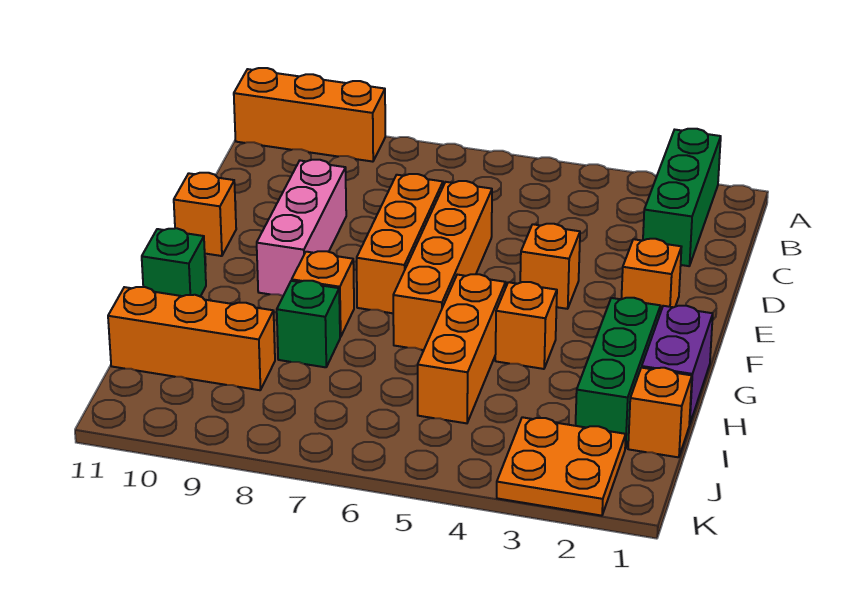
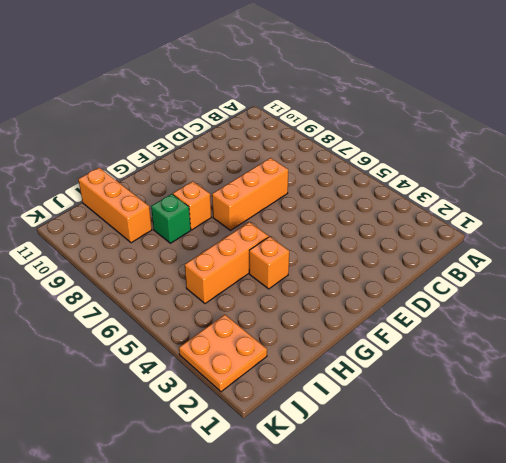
none -> green brick A2:C2 level 1
none -> orange brick A9:A11 level 1
none -> orange brick D6:G6 level 1

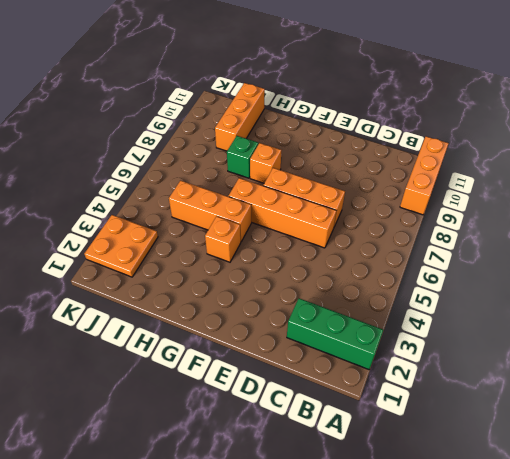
none -> pink brick D9:F9 level 1
none -> orange brick E2 level 1
none -> orange brick E4 level 1

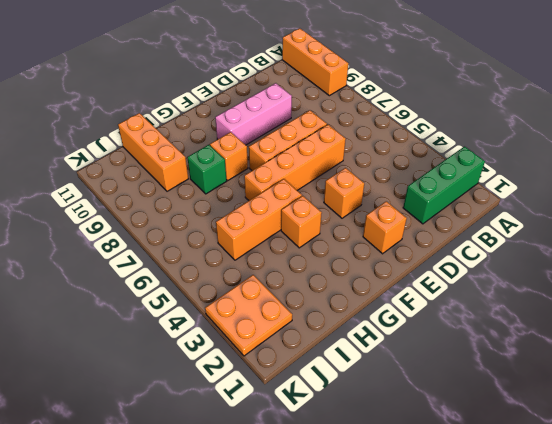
none -> orange brick E11 level 1
none -> purple brick G1:H1 level 1
none -> green brick G2:I2 level 1

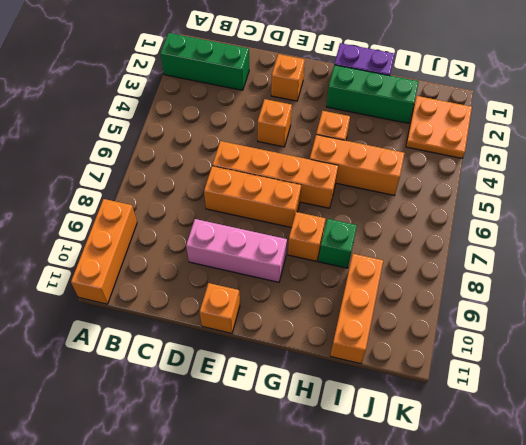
none -> green brick G11 level 1
none -> orange brick I1 level 1

